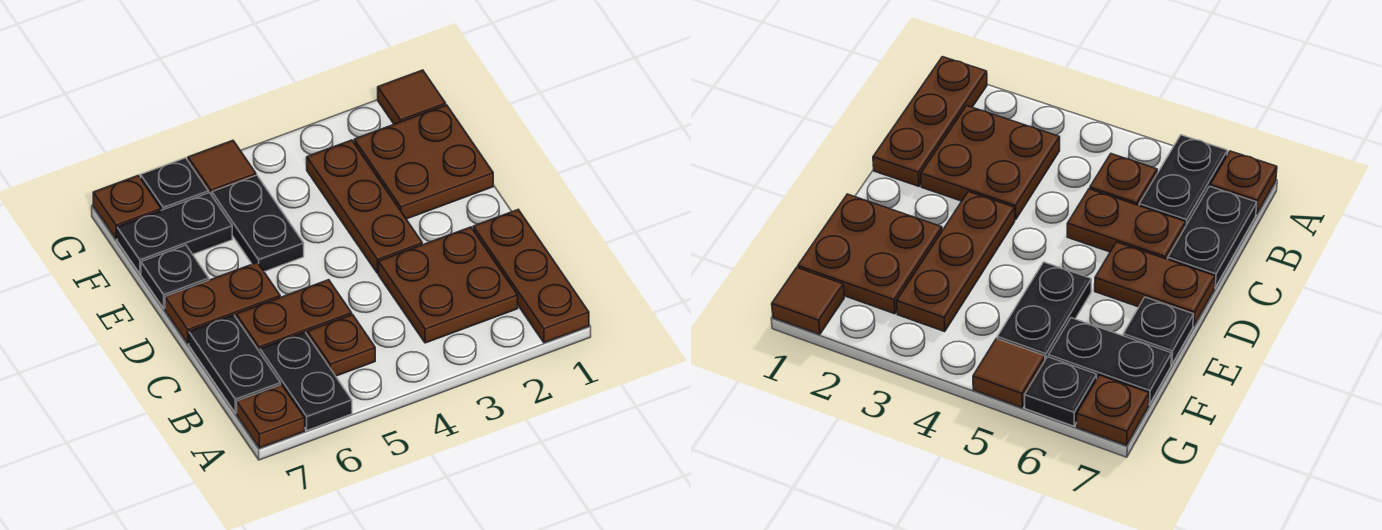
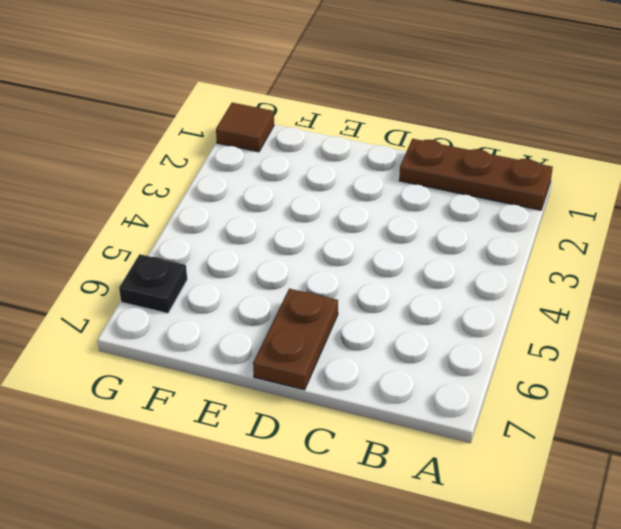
none -> black plate A6:B6 level 1
none -> brown plate A7 level 1
none -> brown plate B2:C3 level 1

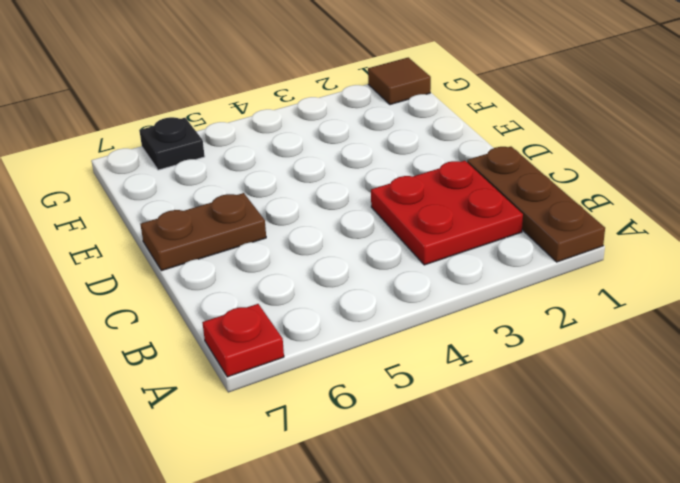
red plate A7 level 1 -> brown plate A7 level 1
red plate B2:C3 level 1 -> brown plate B2:C3 level 1
none -> black plate A6:B6 level 1
none -> brown plate B5 level 1
none -> black plate B7:C7 level 1

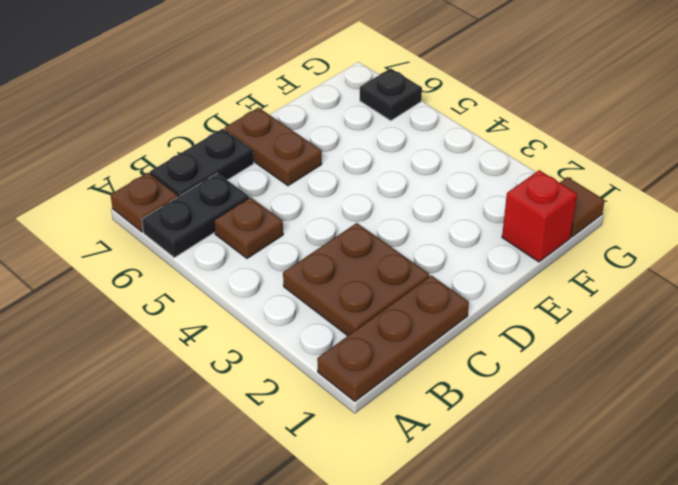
red brick F1 level 1 -> brown plate E1:F2 level 1
none -> brown plate C5:C6 level 1
none -> brown plate D3:F3 level 1
none -> black plate E5:F5 level 1

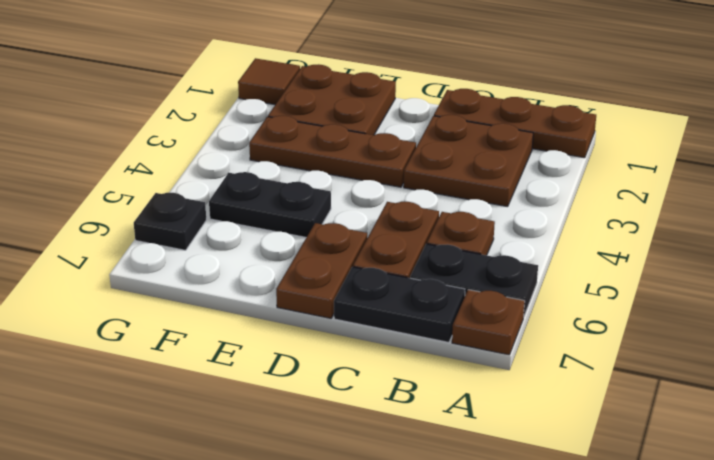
none -> black plate E7 level 1
none -> black plate F6:F7 level 1
none -> brown tile G5 level 1

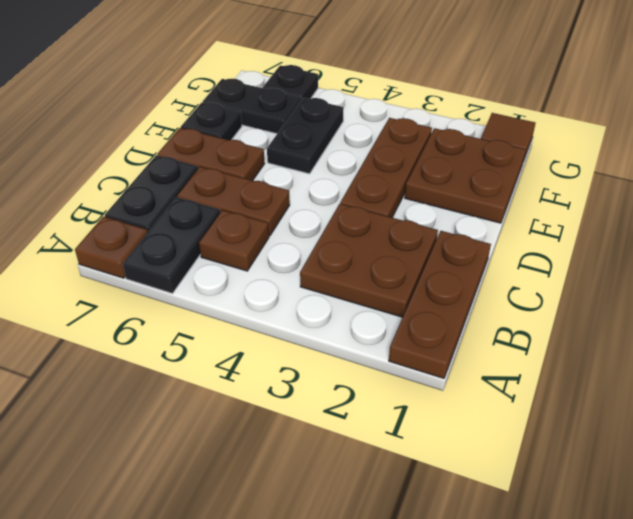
none -> brown tile G5 level 1
none -> brown plate G7 level 1

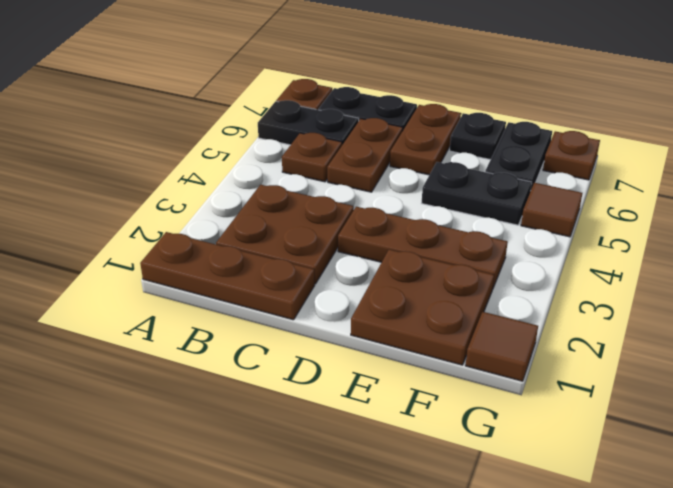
none -> black plate G6 level 1

